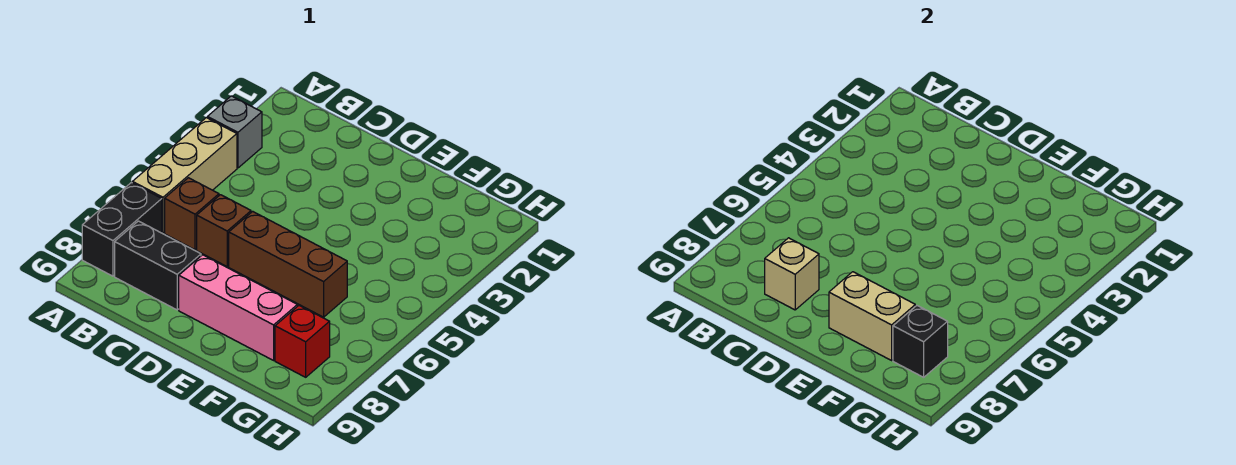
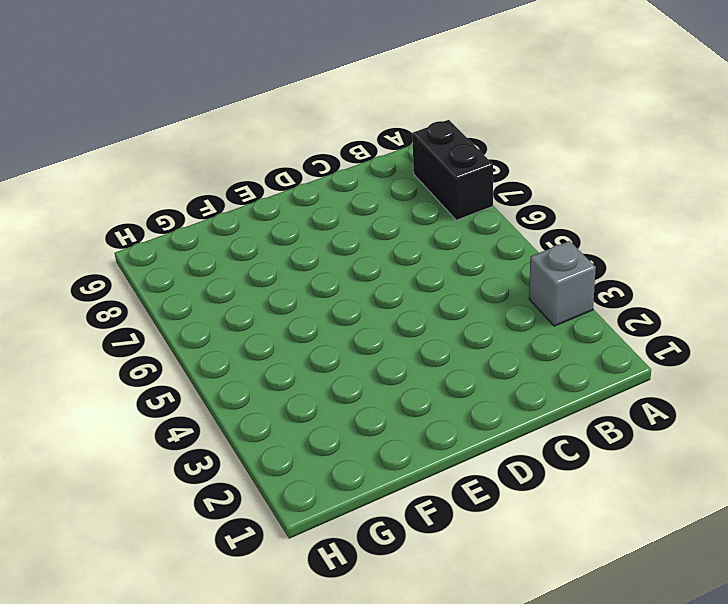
none -> tan brick A4:A6 level 1
none -> brown brick B6 level 1
none -> black brick B8:C8 level 1

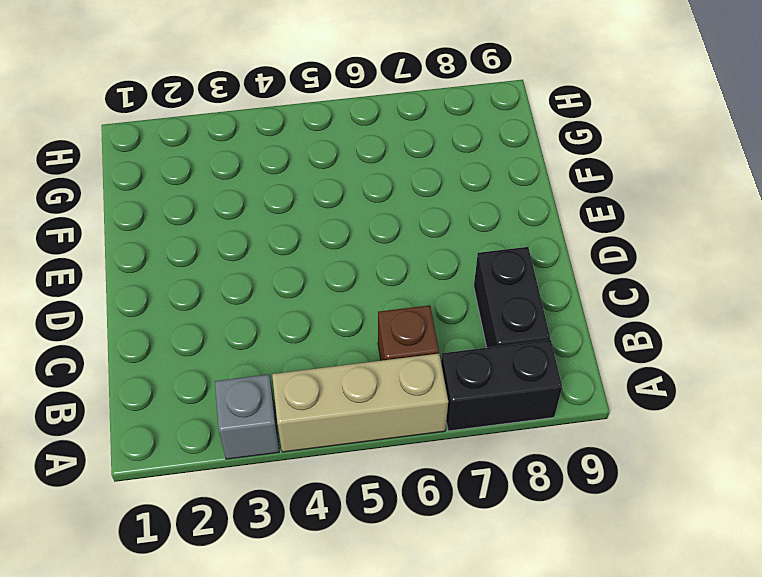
none -> brown brick C6 level 1
none -> brown brick D6:F6 level 1
none -> pink brick D8:F8 level 1

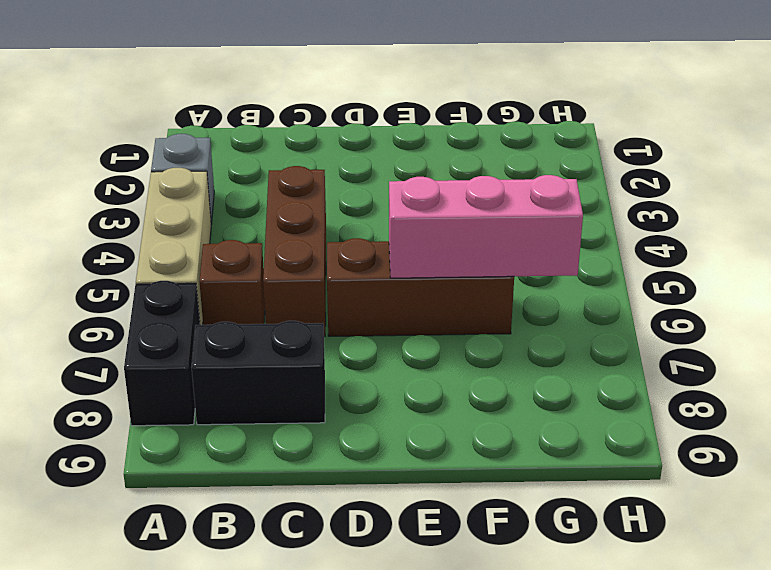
brown brick C4:C6 level 1 -> brown brick C6 level 1
pink brick E6:G6 level 2 -> pink brick D8:F8 level 1
none -> red brick G8 level 1
none -> tan brick C8 level 2
none -> tan brick E8:F8 level 2

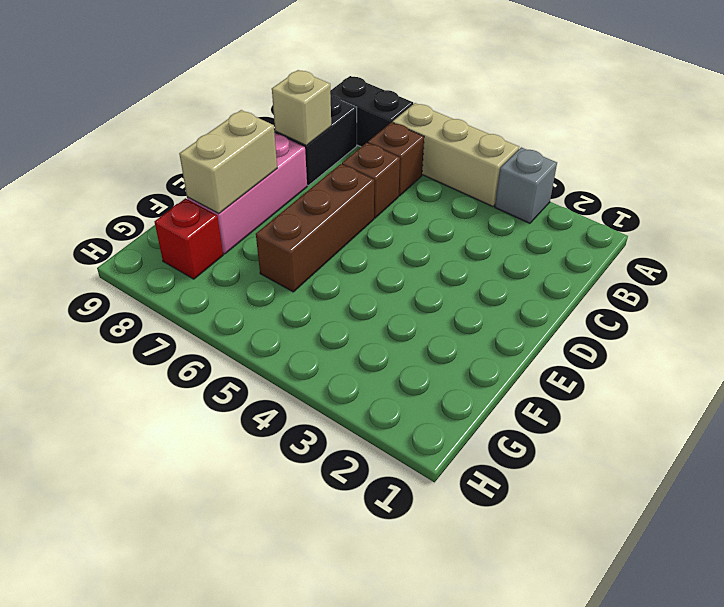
none -> black brick G8 level 2

